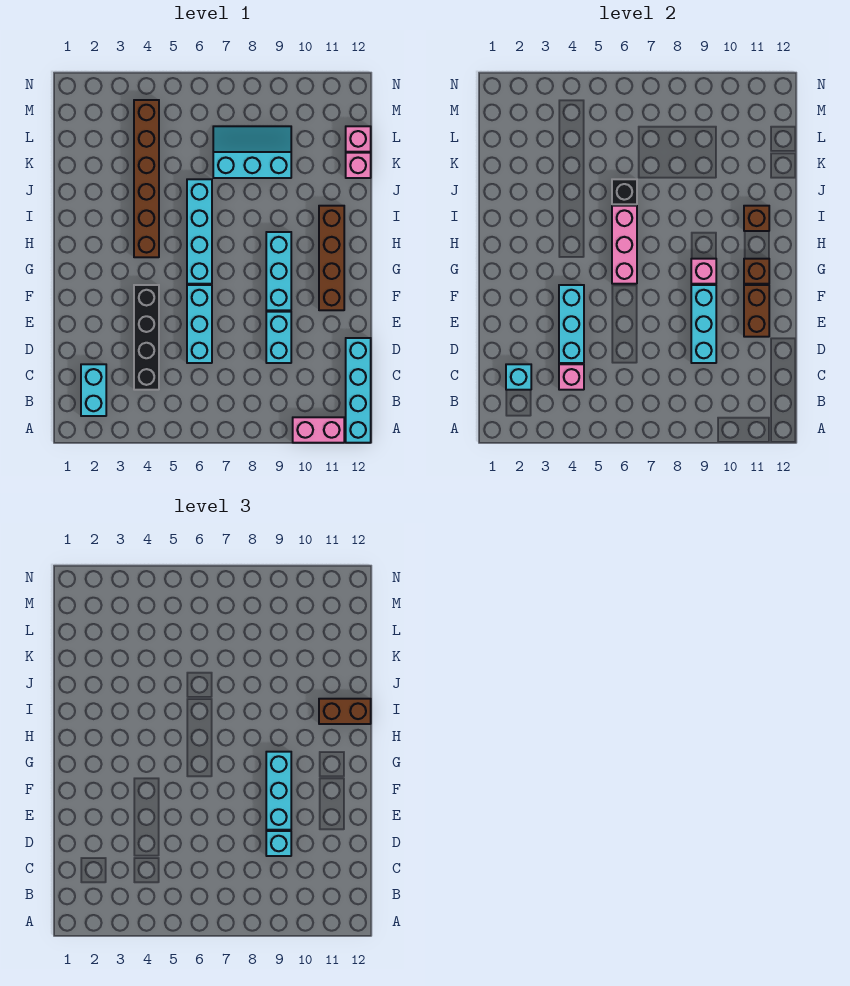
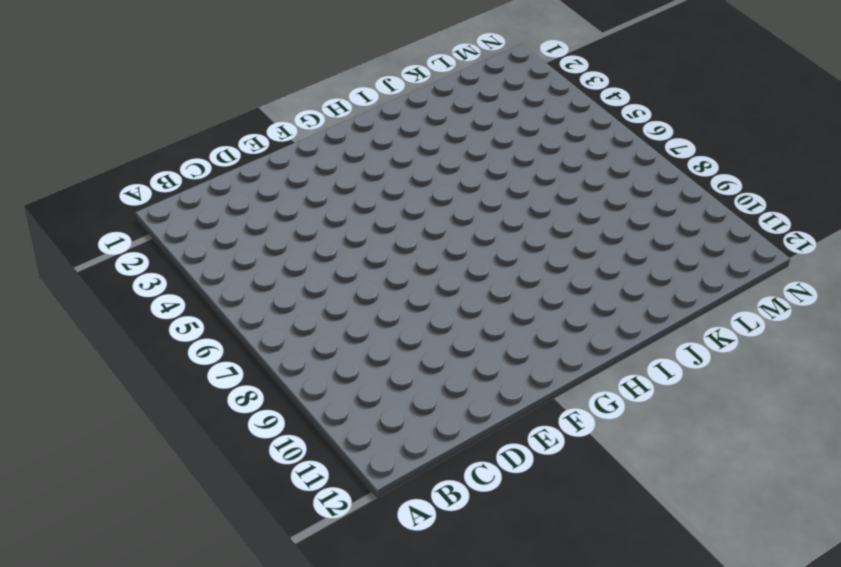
none -> pink brick A10:A11 level 1
none -> cyan brick A12:D12 level 1
none -> cyan brick B2:C2 level 1

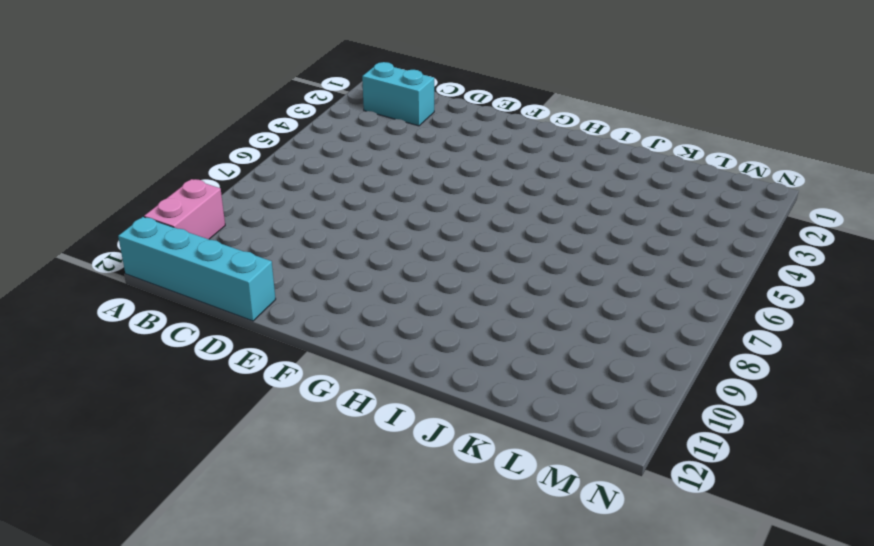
none -> black brick C4:F4 level 1
none -> cyan brick D6:F6 level 1
none -> cyan brick D9:E9 level 1

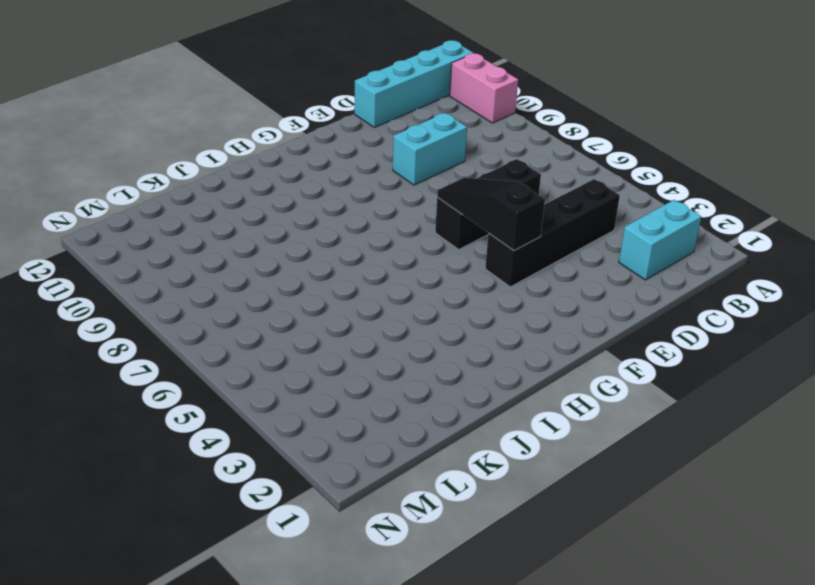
black brick D6:F6 level 1 -> cyan brick D6:F6 level 1
black slope F4:F6 level 2 top 4 -> cyan brick D4:F4 level 2
none -> cyan brick F9:H9 level 1
none -> brown brick F11:I11 level 1
none -> cyan brick G6:J6 level 1

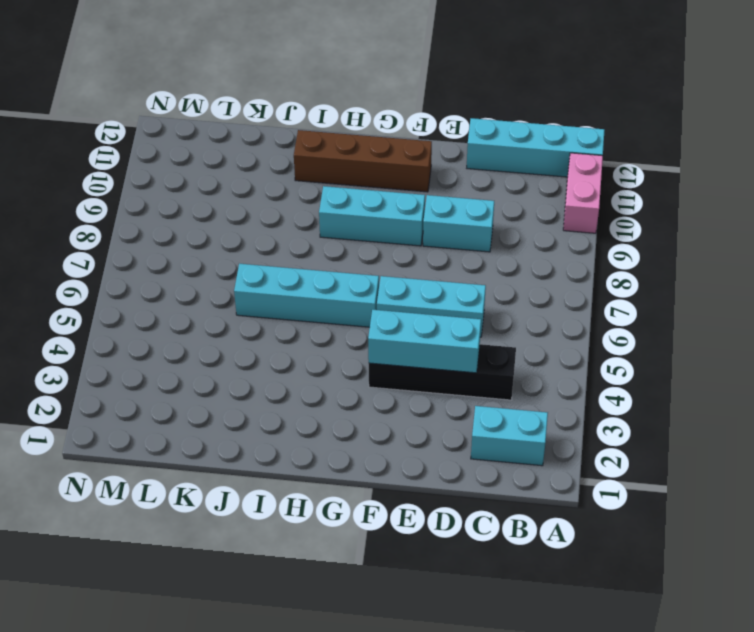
none -> brown brick H4:M4 level 1
none -> cyan slope K7:L9 level 1 top K
none -> pink brick K12 level 1

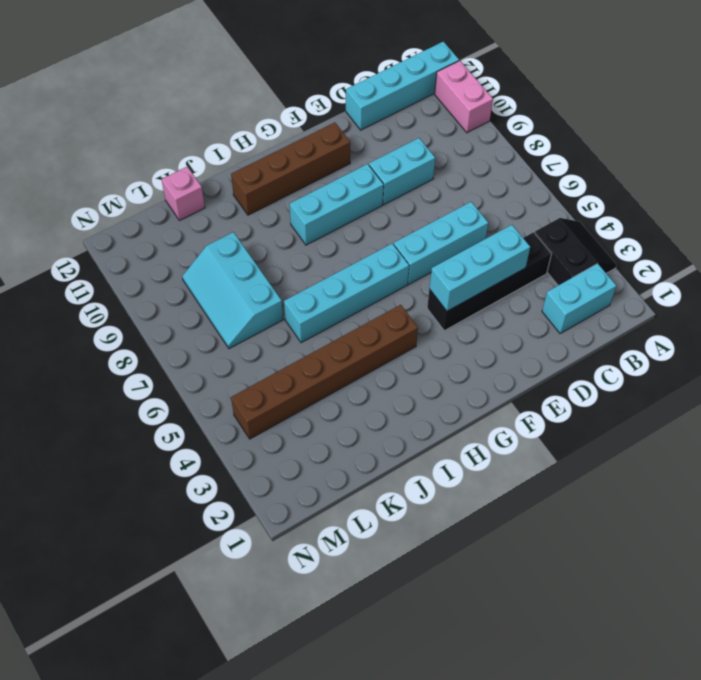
black slope A3:B4 level 1 top B -> none
none -> pink brick L12 level 1
none -> cyan brick C2 level 2
none -> pink brick C4 level 2

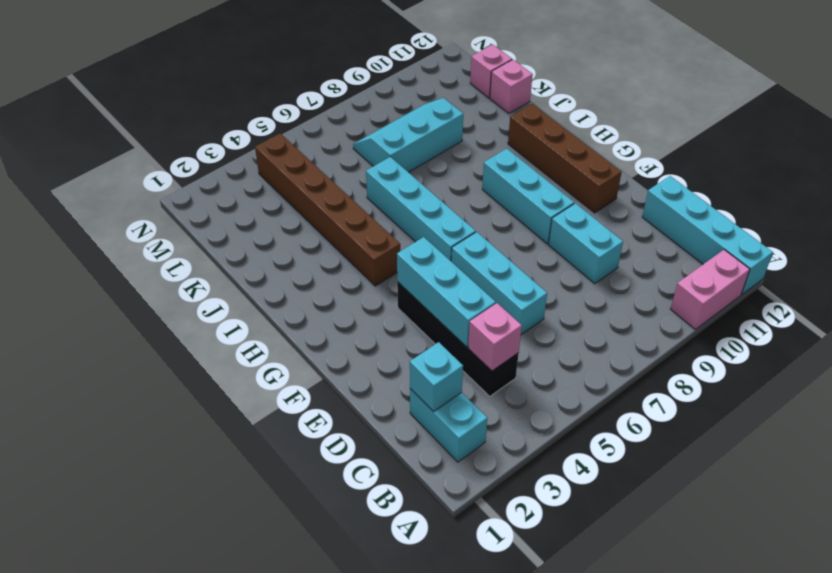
none -> cyan brick D9:F9 level 2
none -> brown brick E11:F11 level 2
none -> pink brick G6:I6 level 2

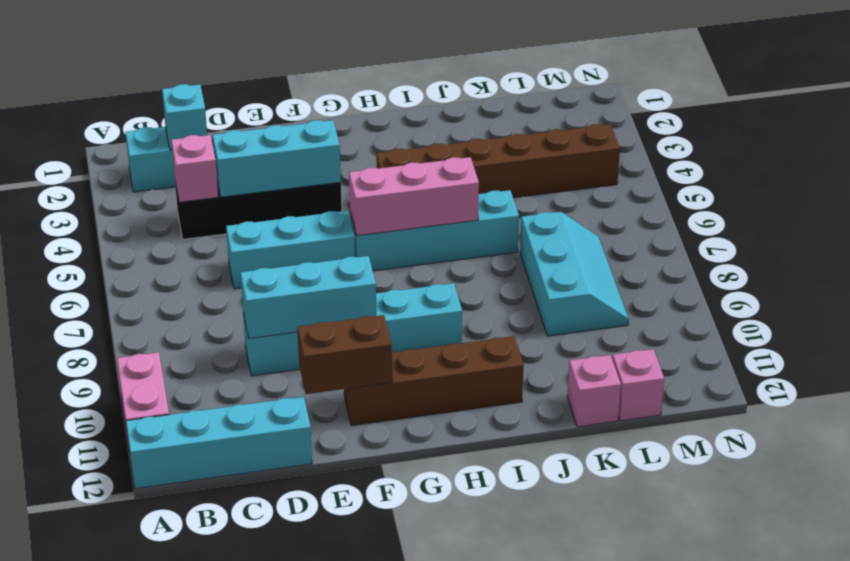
none -> pink brick G9 level 2
none -> brown brick G11 level 2
none -> brown brick I11 level 2

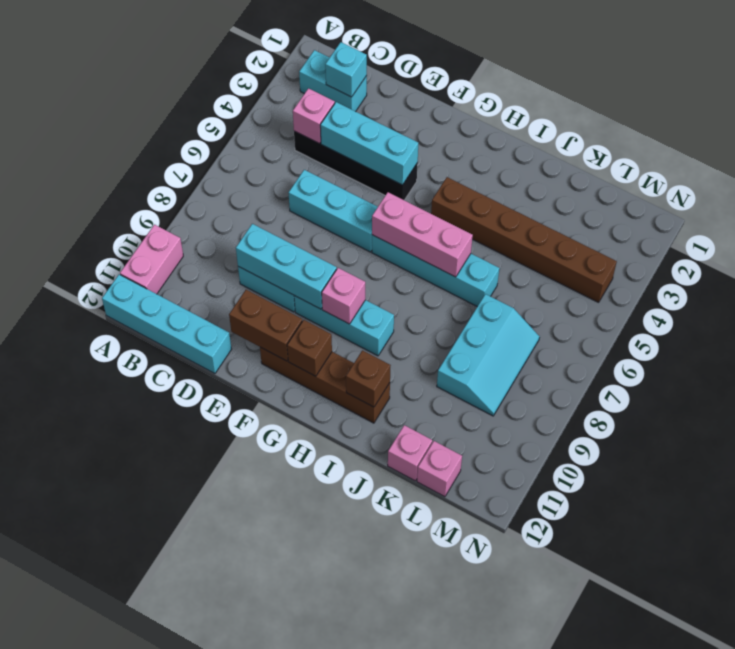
none -> black brick J6 level 2
none -> cyan brick D9 level 3
none -> cyan brick E9:G9 level 3

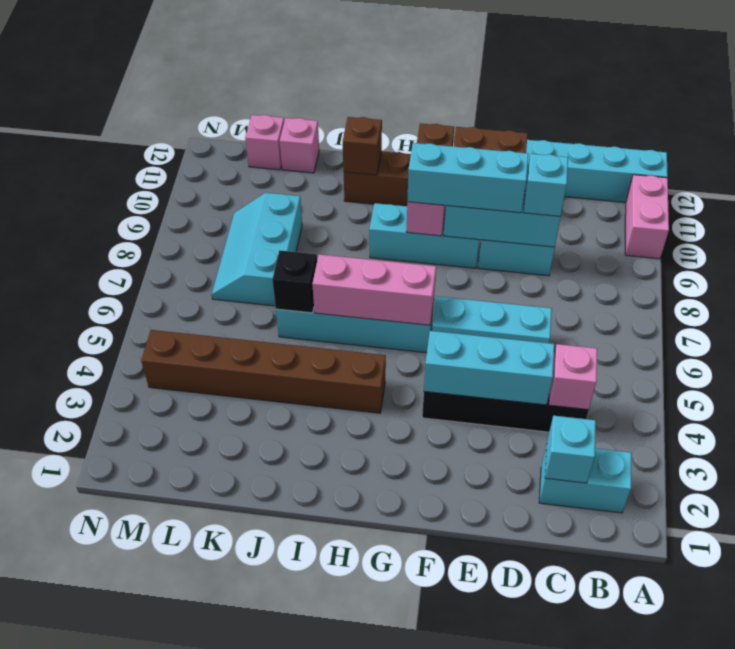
none -> brown brick I11:I12 level 3

